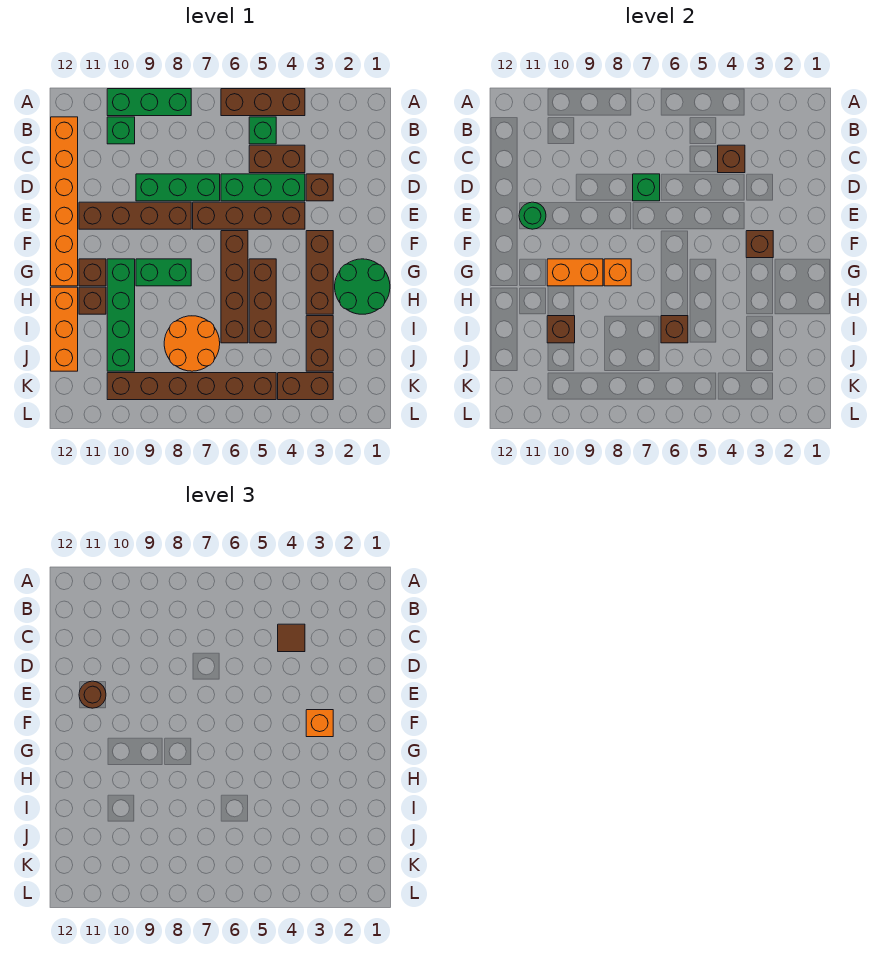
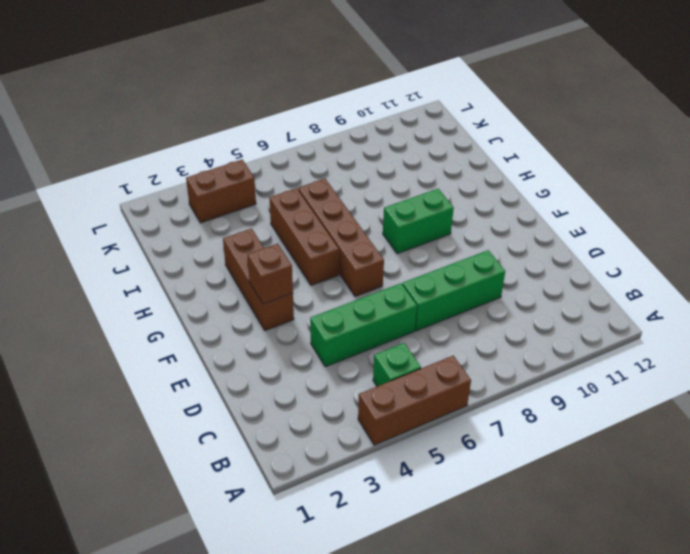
none -> green brick A8:A10 level 1
none -> green brick B10 level 1
none -> orange brick B12:G12 level 1
none -> brown brick C4:C5 level 1

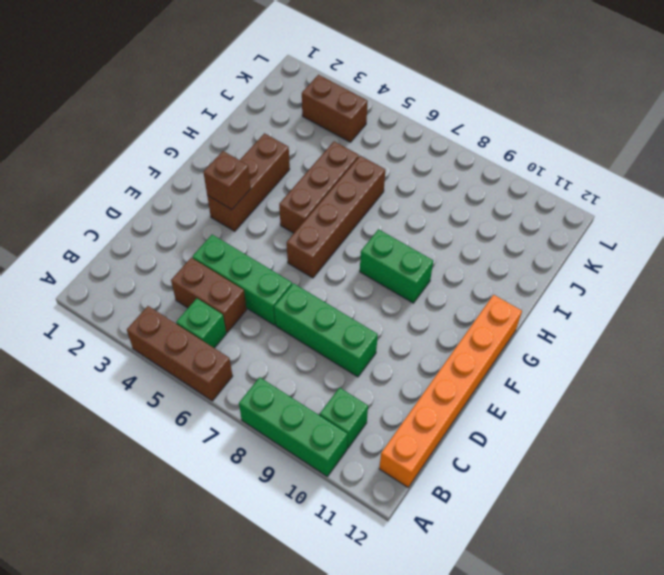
none -> brown brick D3 level 1
none -> brown brick E4:E7 level 1
none -> brown brick E8:E11 level 1
none -> green round brick G1:H2 level 1

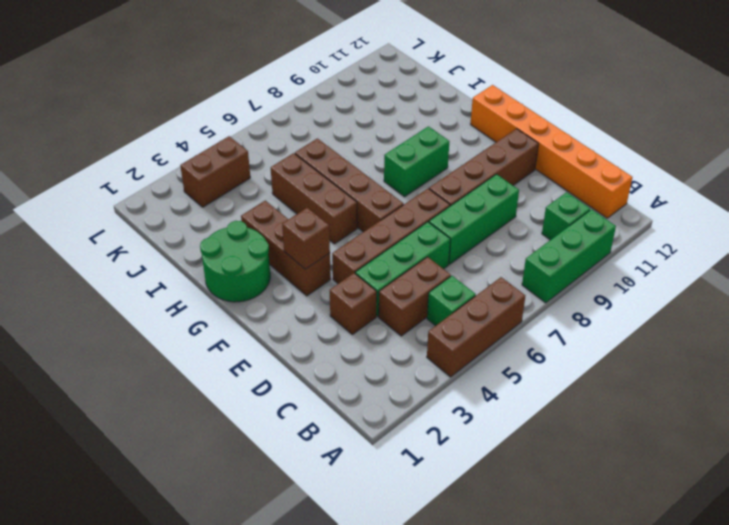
none -> green brick G10:J10 level 1
none -> brown brick G11 level 1
none -> brown brick H11 level 1
none -> orange brick H12:J12 level 1

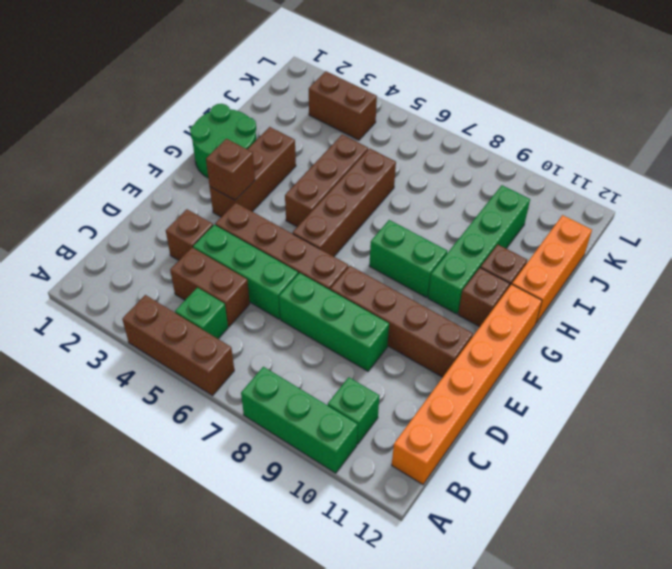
none -> brown brick I3:J3 level 1
none -> orange round brick I7:J8 level 1
none -> brown brick K5:K10 level 1
none -> brown brick C4 level 2

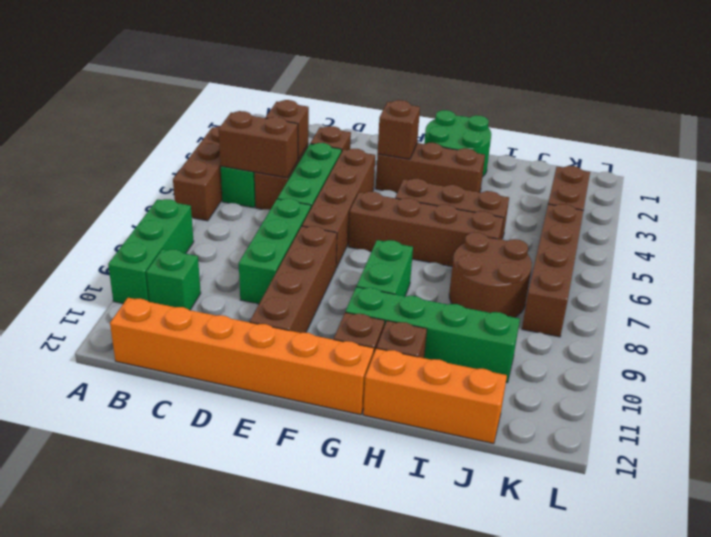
brown brick B5:C5 level 2 -> brown brick I3:J3 level 1
brown round brick I7:J8 level 1 -> orange round brick I7:J8 level 1
brown brick K5:K8 level 1 -> brown brick K5:K10 level 1
none -> green brick D7 level 2
none -> green round brick E11 level 2
none -> orange brick G8 level 2
none -> orange brick G9:G10 level 2

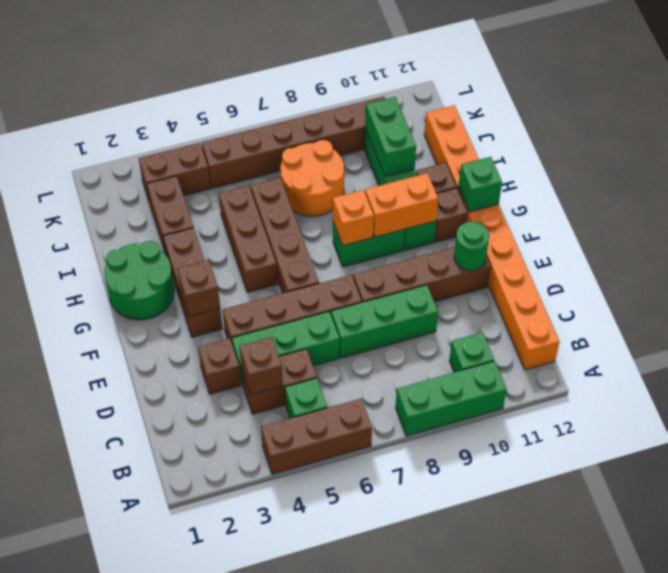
green brick G12 level 2 -> green brick D7 level 2
green brick I10:J10 level 2 -> brown brick I10 level 2
none -> brown brick I6 level 2
none -> brown tile C4 level 3
none -> brown round brick E11 level 3
none -> orange brick F3 level 3

